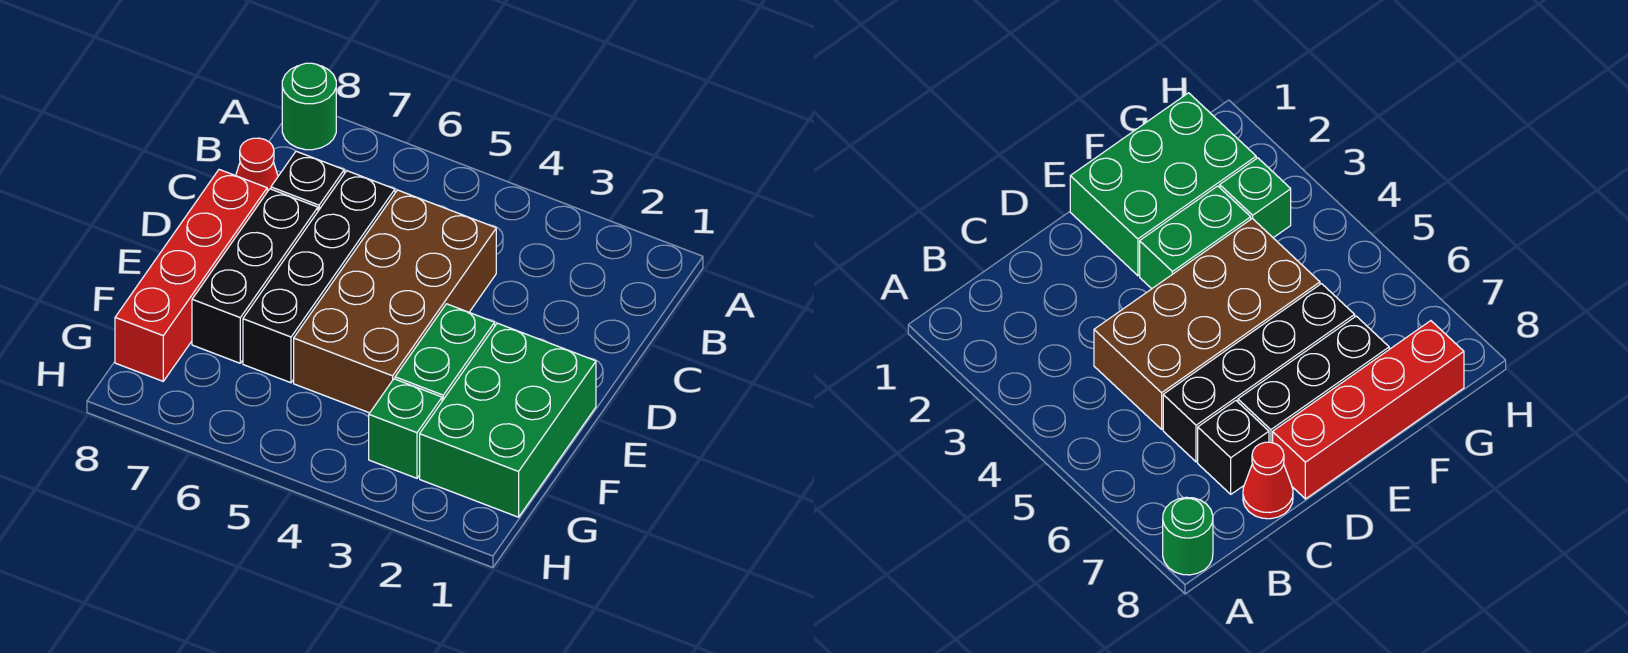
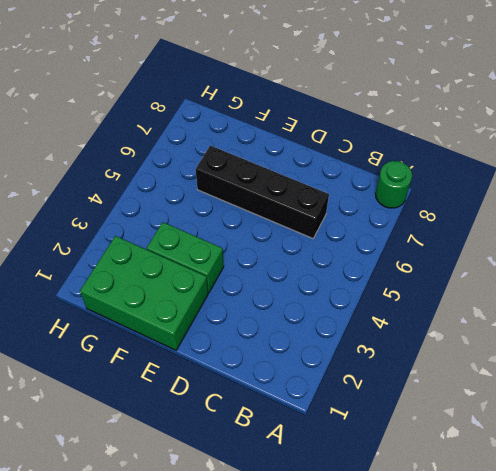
none -> brown brick C4:F5 level 1
none -> black brick C7 level 1

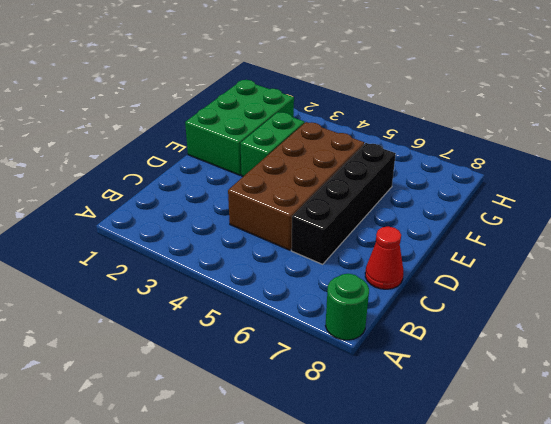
none -> black brick C7 level 1
none -> black brick D7:F7 level 1

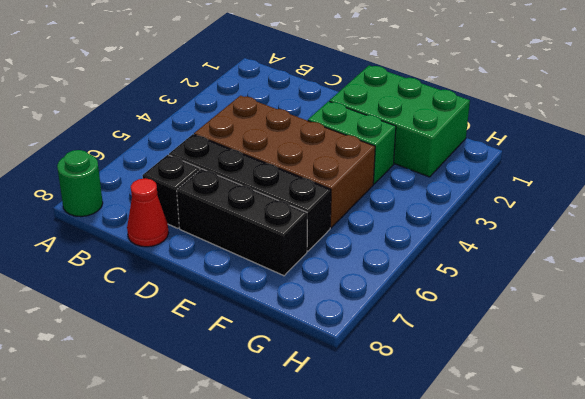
none -> red brick D8:G8 level 1
none -> green brick G3 level 1

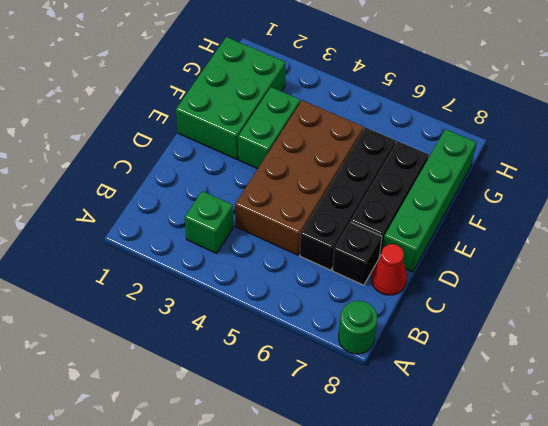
green brick B3 level 1 -> green brick G3 level 1
green brick D8:G8 level 1 -> red brick D8:G8 level 1

